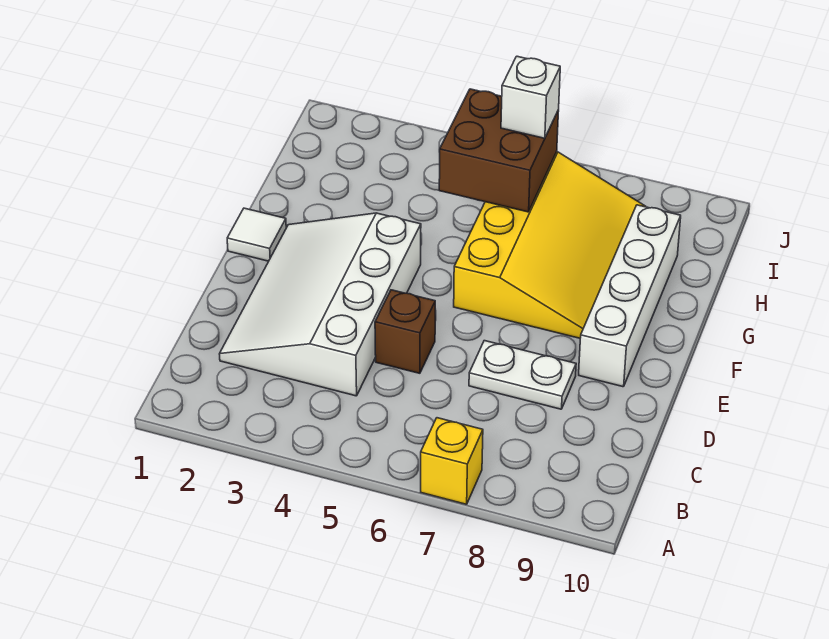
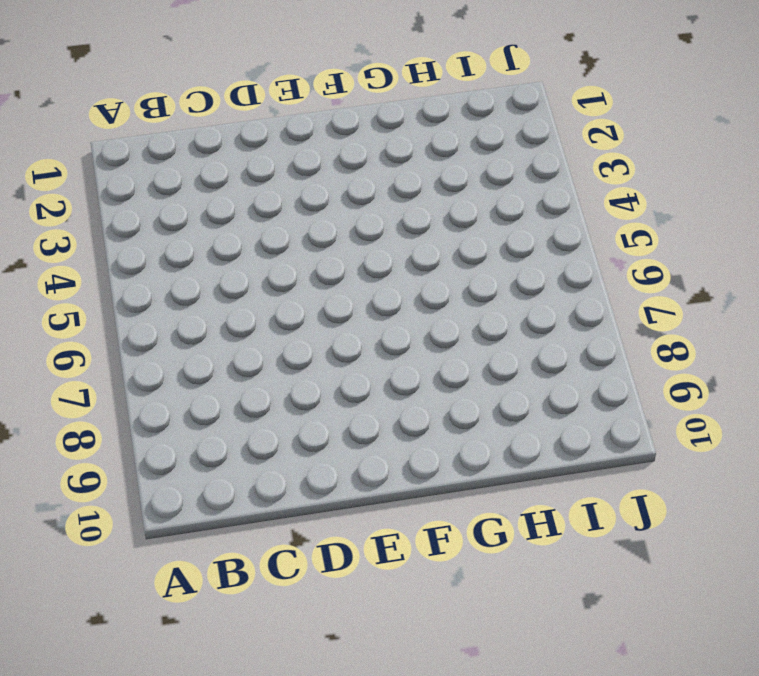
none -> yellow brick A7 level 1
none -> white slope C2:F4 level 1 top 4

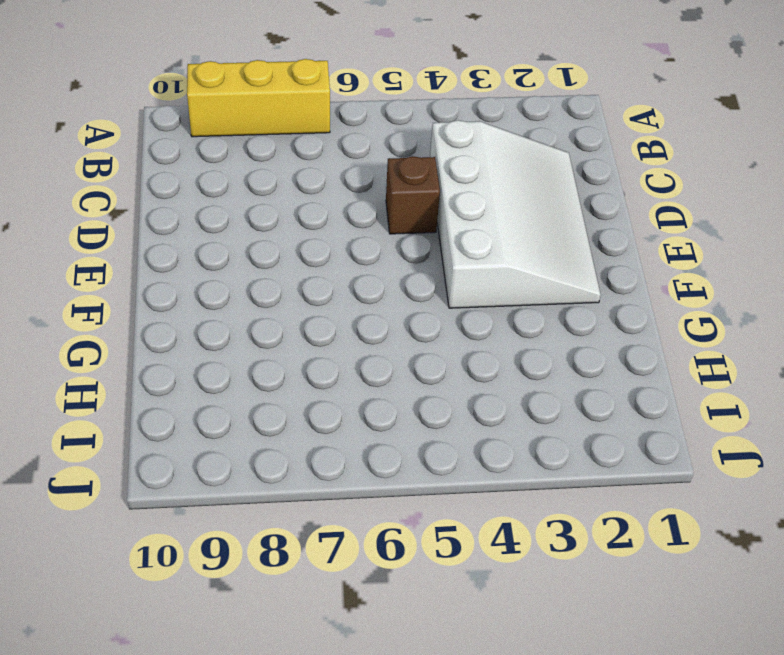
yellow brick A7:A9 level 1 -> yellow brick A7 level 1
none -> white plate D7:D8 level 1
none -> white brick E9:H9 level 1

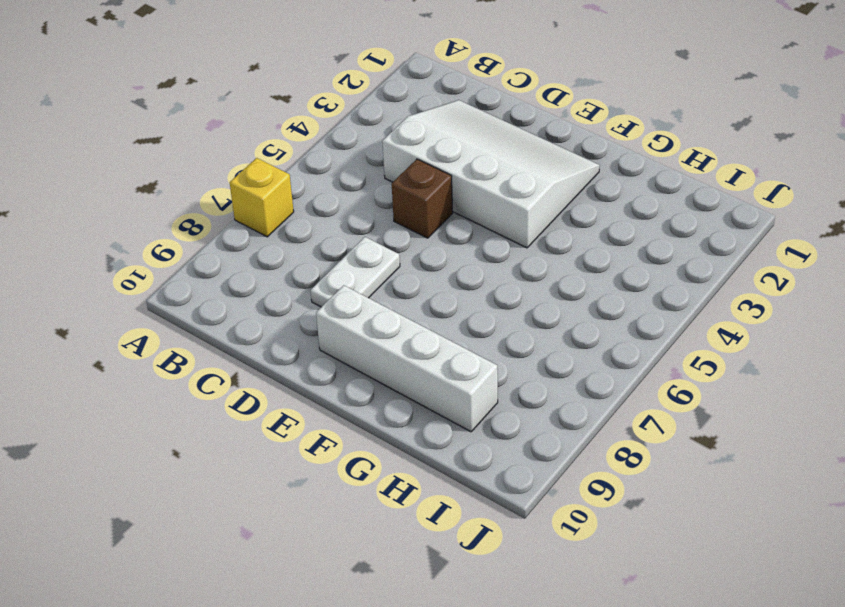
none -> white tile F1 level 1
none -> yellow slope F6:I8 level 1 top 6

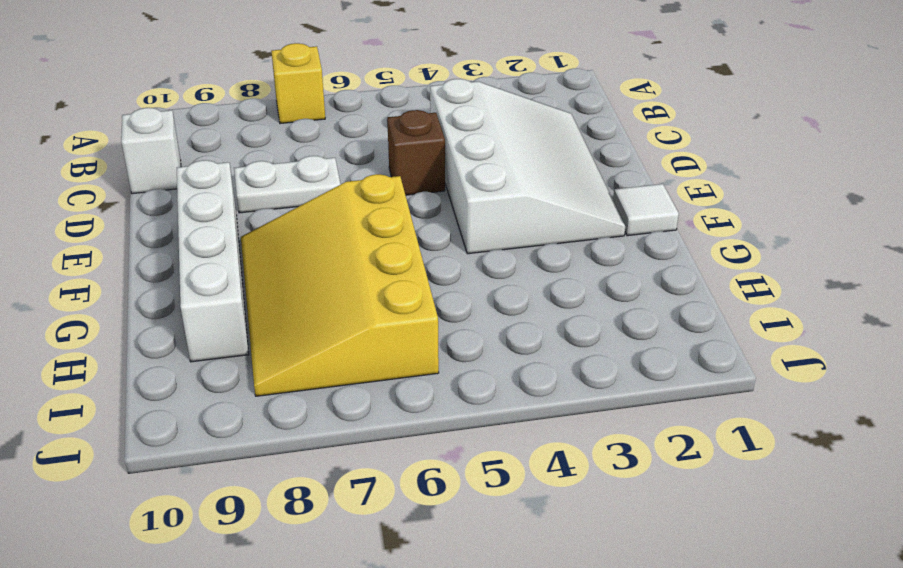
white brick C10 level 1 -> white brick I6 level 3
none -> brown brick H5:I6 level 2

